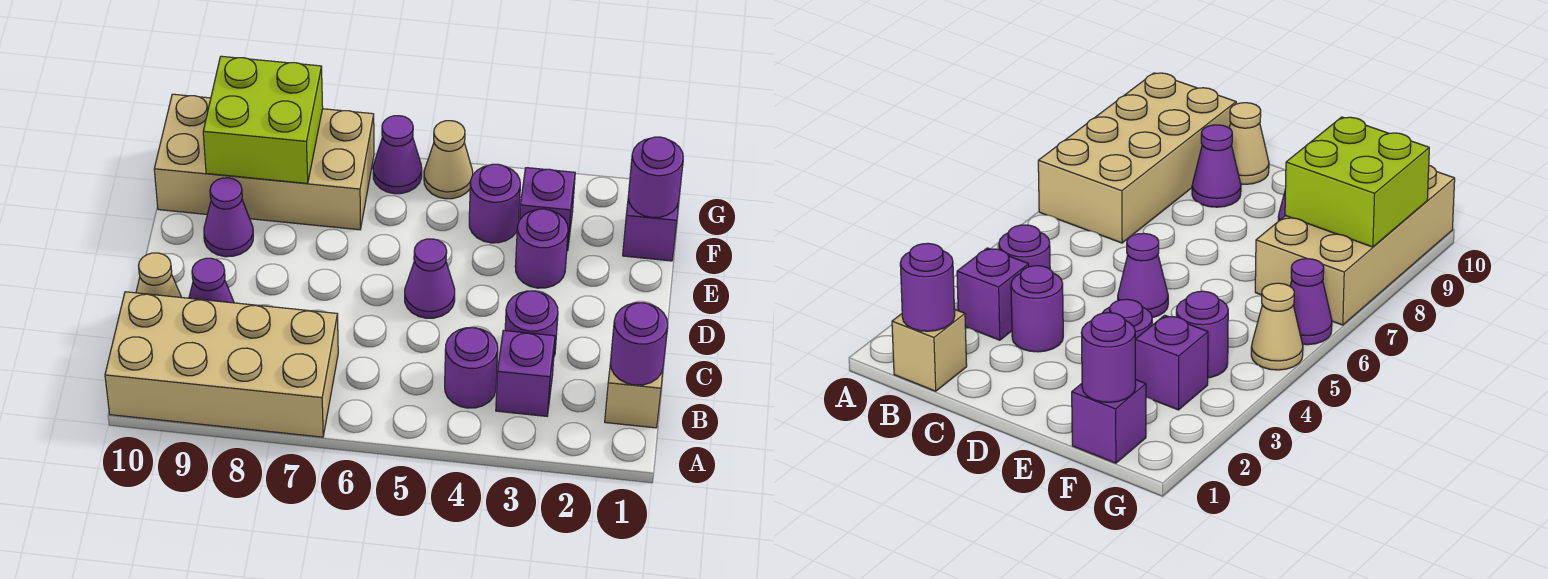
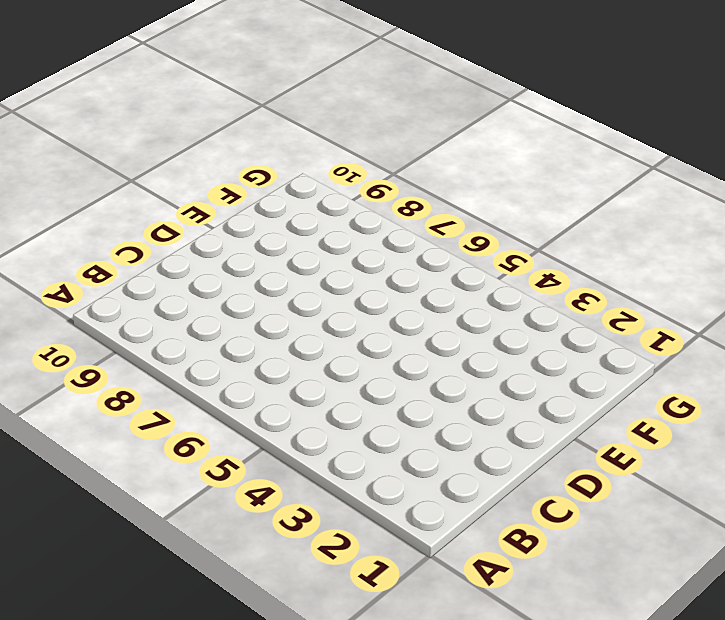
none -> tan brick A7:B10 level 1
none -> tan brick B1 level 1
none -> purple brick B3 level 1

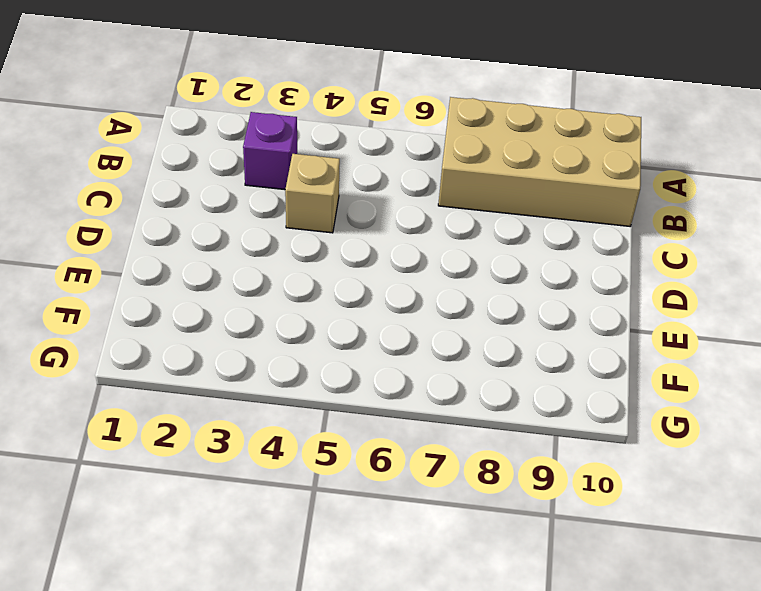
tan brick C4 level 1 -> tan brick B1 level 1
none -> purple round brick B4 level 1
none -> purple round brick C3 level 1
none -> purple cone C9 level 1

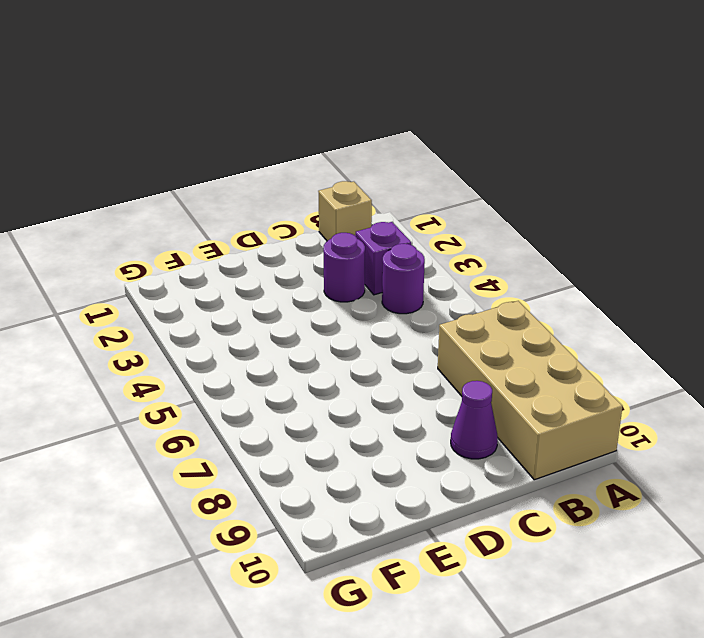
none -> tan cone C10 level 1
none -> purple cone D5 level 1
none -> purple round brick E3 level 1

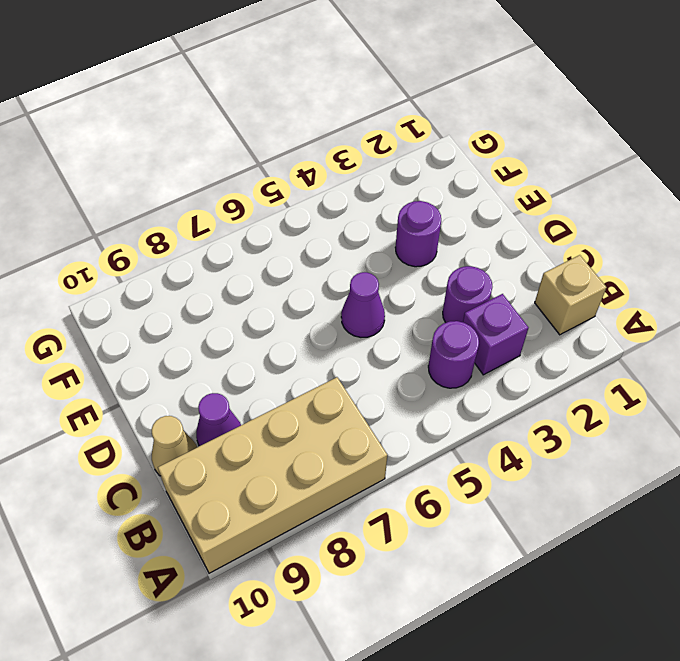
none -> purple cone E9 level 1
none -> purple brick F1 level 1
none -> purple brick F3 level 1

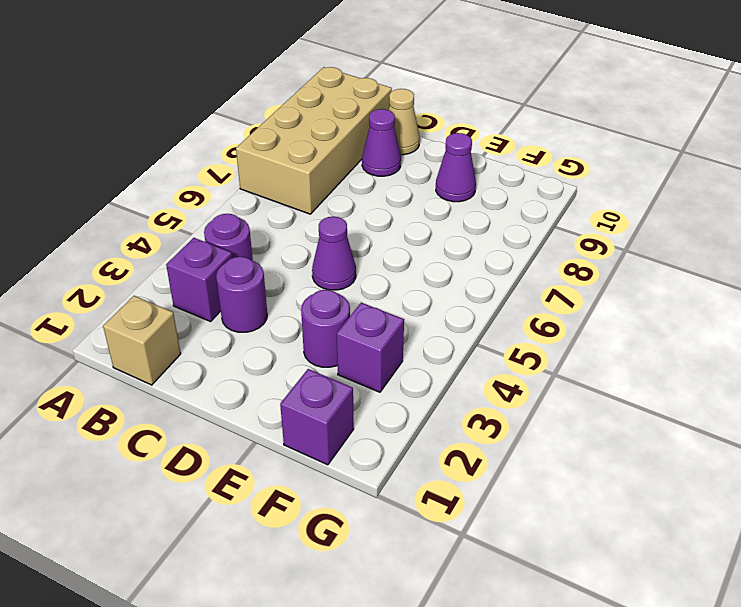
none -> purple round brick F4 level 1
none -> tan brick F7:G10 level 1
none -> tan cone G5 level 1

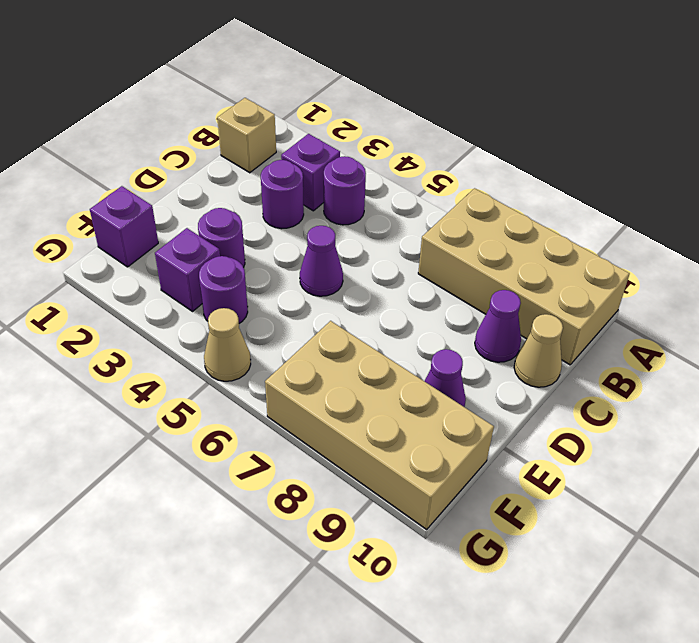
none -> purple cone G6 level 1
none -> purple round brick B1 level 2
none -> purple round brick F1 level 2

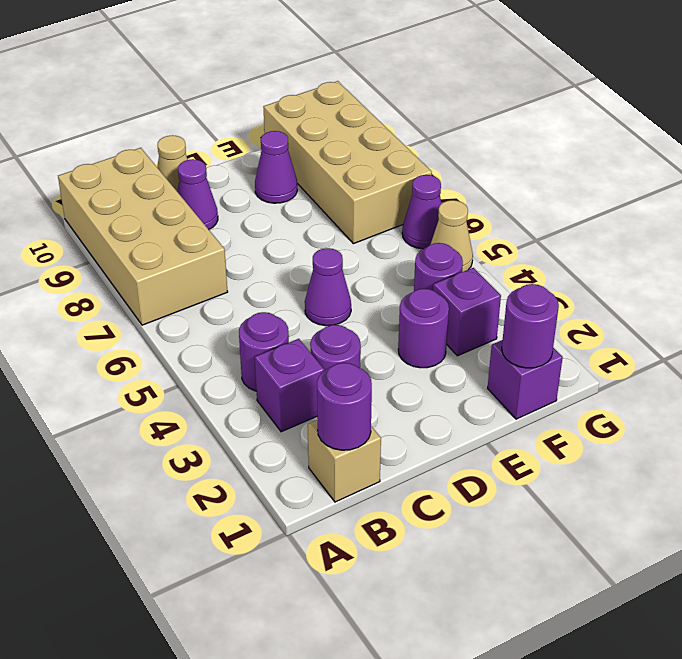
none -> lime brick F8:G9 level 2

